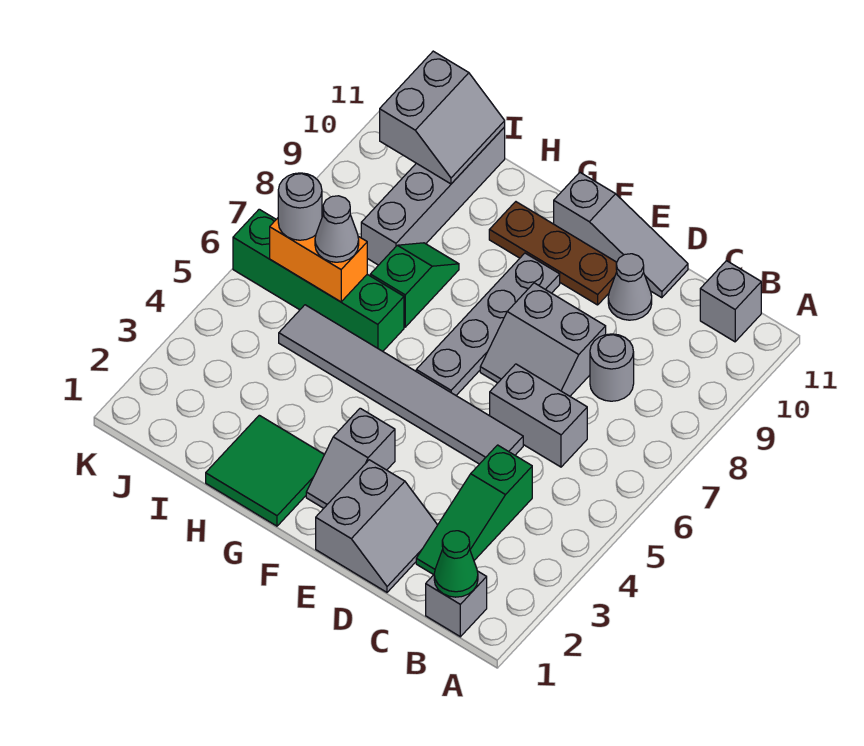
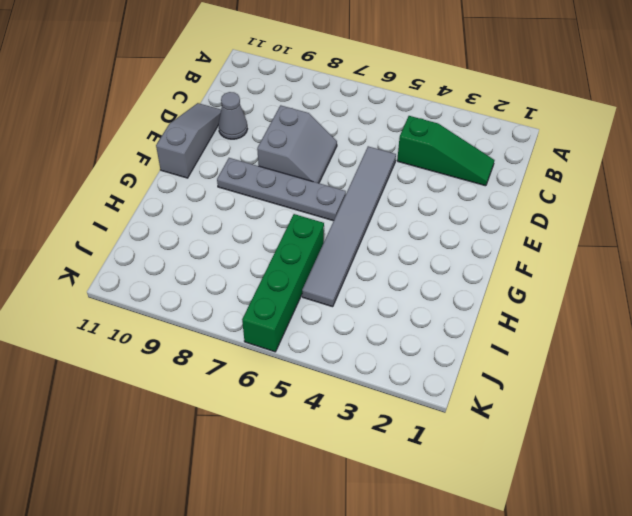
none -> grey brick B1 level 1
none -> grey brick B11 level 1
none -> grey brick C6:D6 level 1

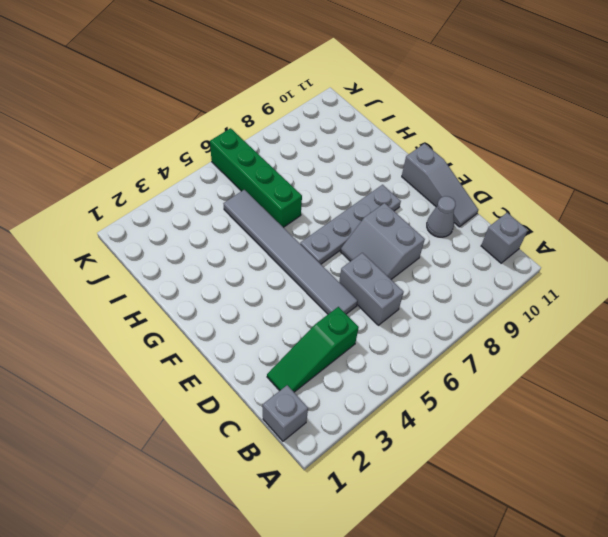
none -> grey round brick C8 level 1
none -> grey slope D1:E2 level 1 top E
none -> brown plate E10:G10 level 1

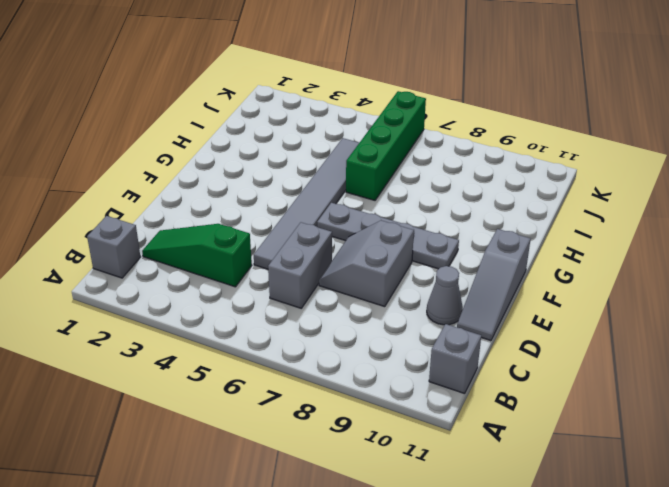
none -> grey round brick C8 level 1
none -> grey slope D1:E2 level 1 top E
none -> brown plate E10:G10 level 1

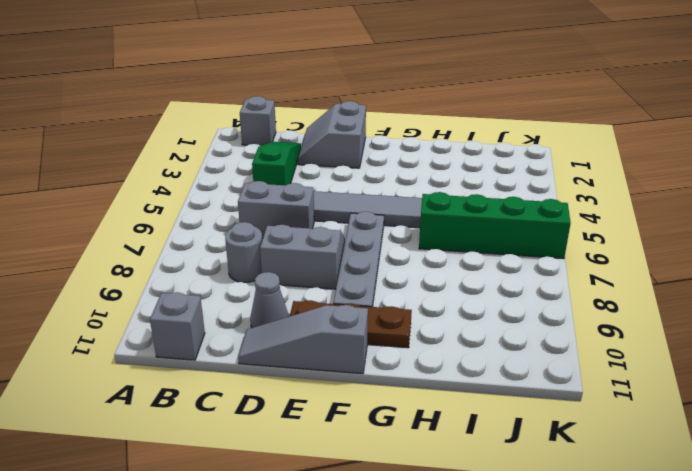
none -> grey slope F2:F3 level 1 top 3
none -> green tile G1:H2 level 1
none -> green slope H7:H8 level 1 top 7

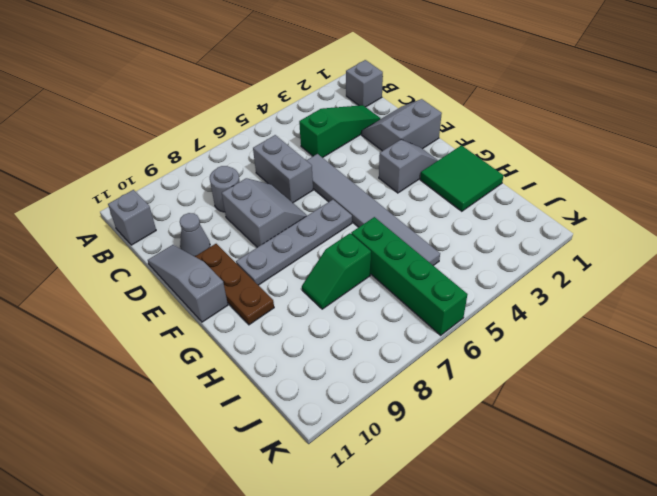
none -> grey brick I8:I11 level 1
none -> green cone B1 level 2
none -> orange brick I6:J6 level 2

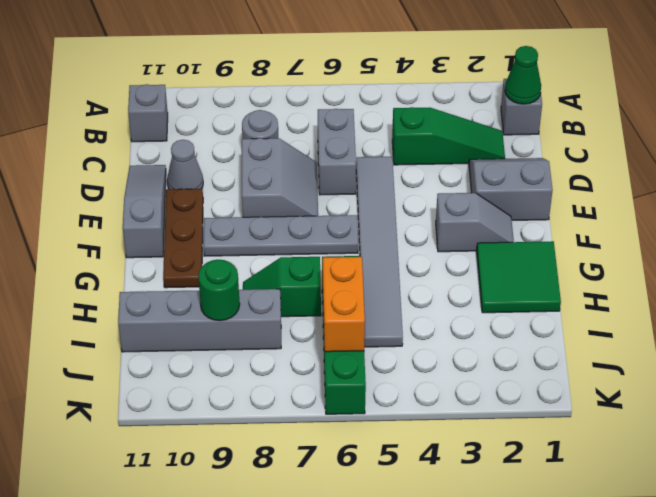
green round brick I9 level 2 -> none
none -> grey slope I10:J11 level 2 top J
none -> grey cone I6 level 3
none -> grey round brick J6 level 3

